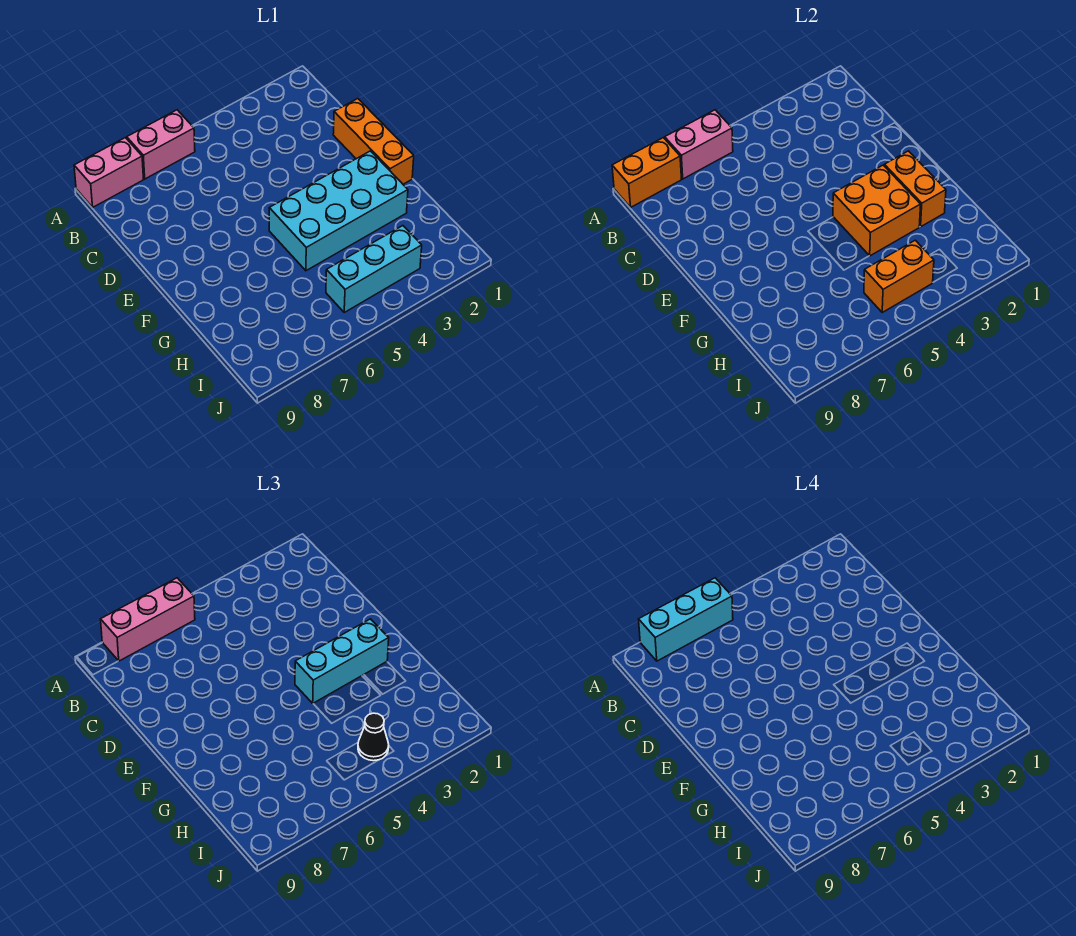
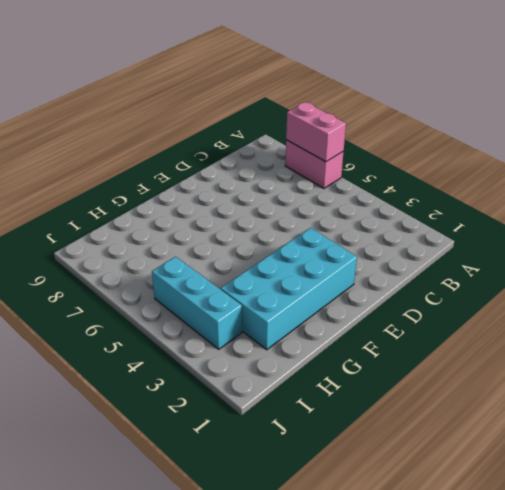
cyan brick E2:H3 level 1 -> cyan brick F2:G5 level 1
none -> pink brick A8:A9 level 1
none -> orange brick D1:F1 level 1
none -> orange brick A8:A9 level 2

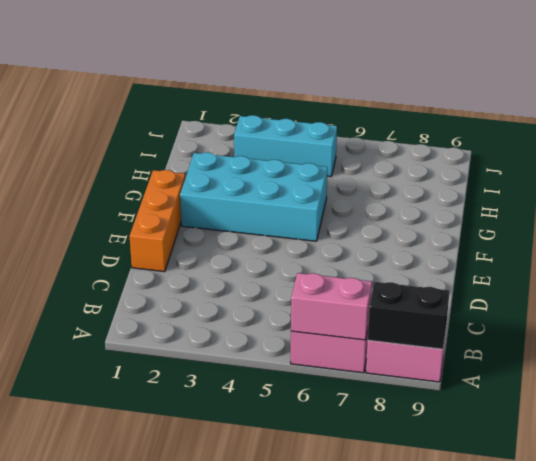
black brick A8:A9 level 2 -> orange brick A8:A9 level 2
none -> orange brick F2:G2 level 2
none -> orange brick F3:G4 level 2
none -> orange brick I4:I5 level 2

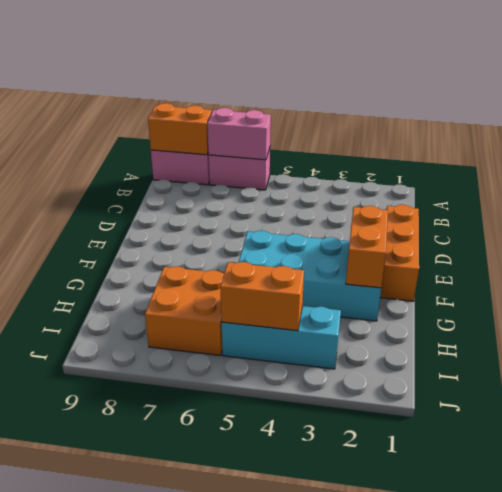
orange brick H6:I7 level 1 -> orange brick F3:G4 level 2
none -> pink brick A6:A8 level 3
none -> cyan brick F2:F4 level 3
none -> black cone I4 level 3

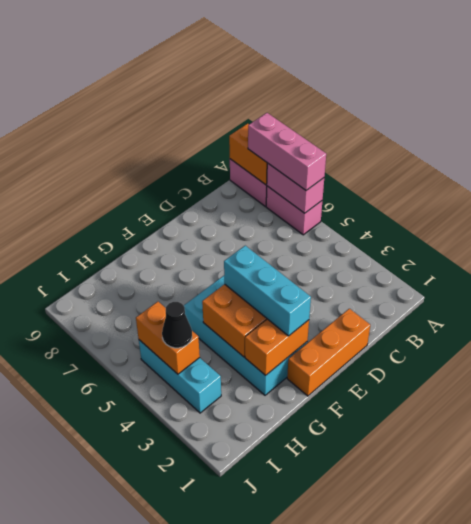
none -> cyan brick A6:A8 level 4

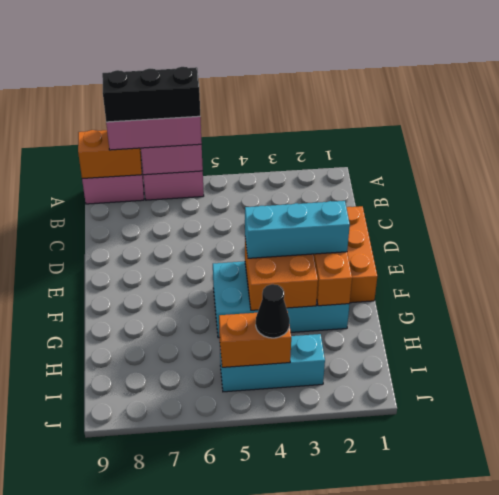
black brick A6:A8 level 4 -> cyan brick A6:A8 level 4

